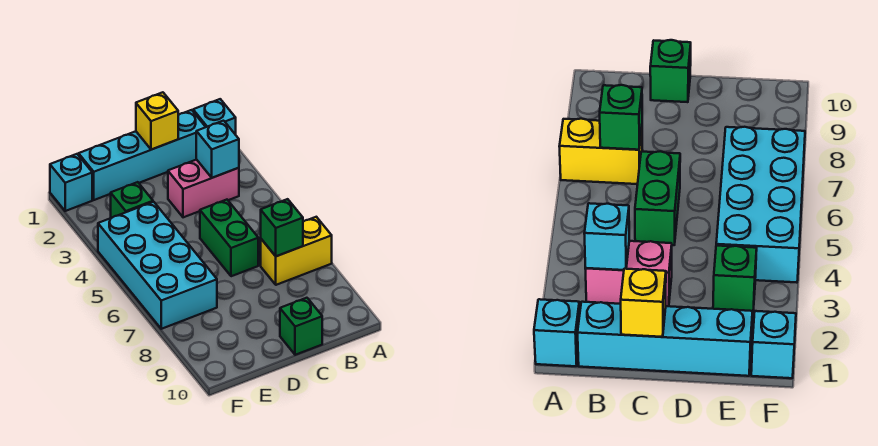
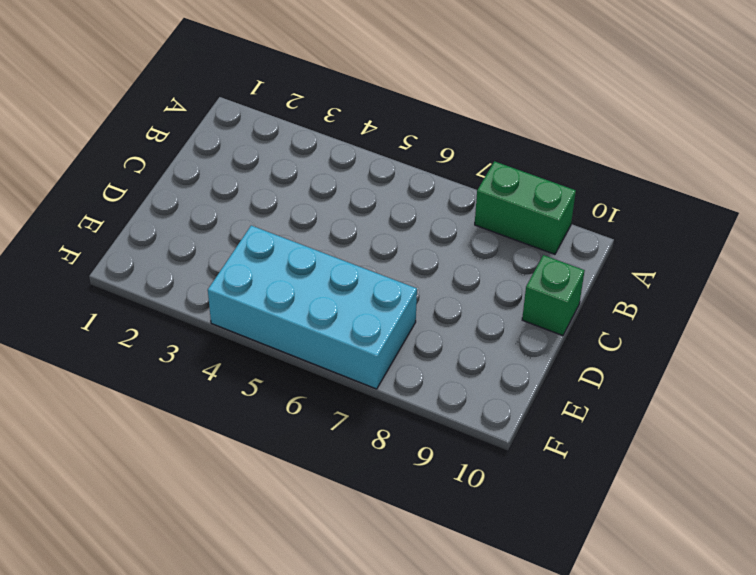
green brick A8:A9 level 1 -> green brick C5:C6 level 1
none -> cyan brick A1 level 1
none -> yellow brick A7:B7 level 1
none -> cyan brick B1:E1 level 1

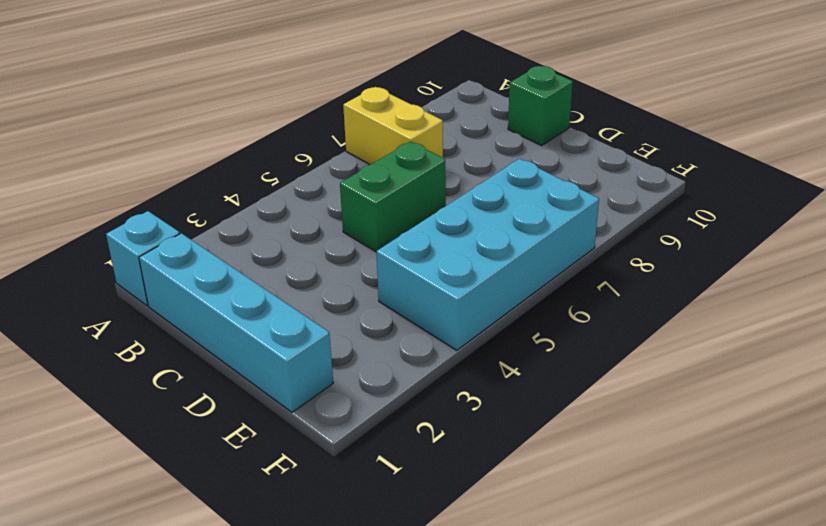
none -> pink brick B3:C3 level 1
none -> green brick E3 level 1
none -> cyan brick F1 level 1

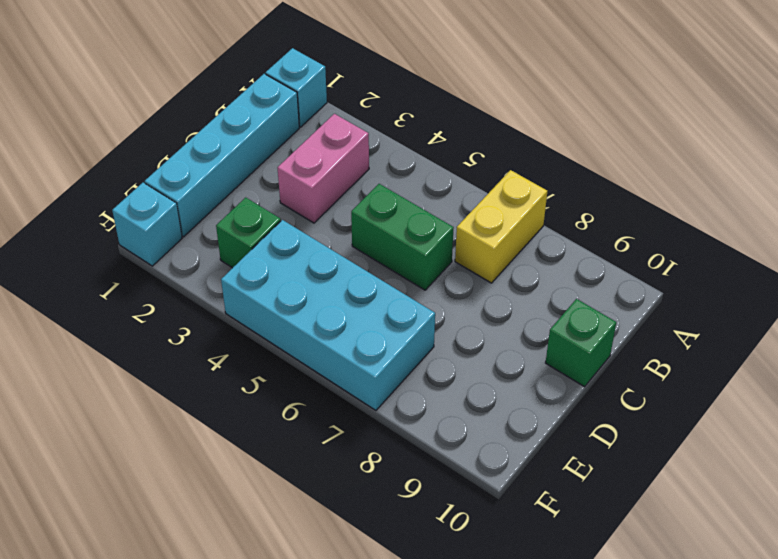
none -> cyan brick B3 level 2
none -> green brick B7 level 2
none -> yellow brick C1 level 2

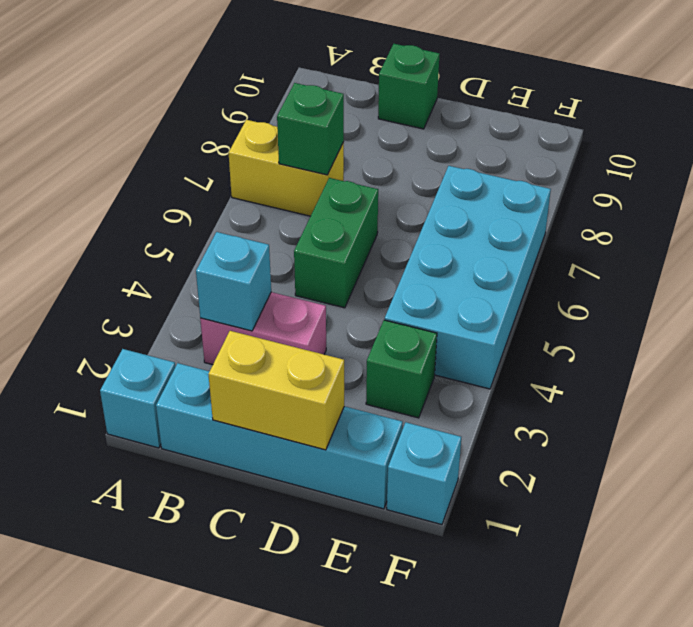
yellow brick C1:D1 level 2 -> yellow brick C1 level 2

